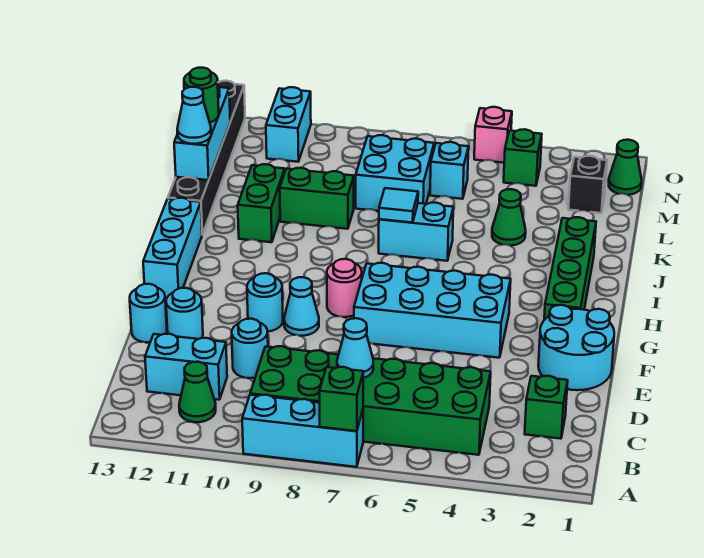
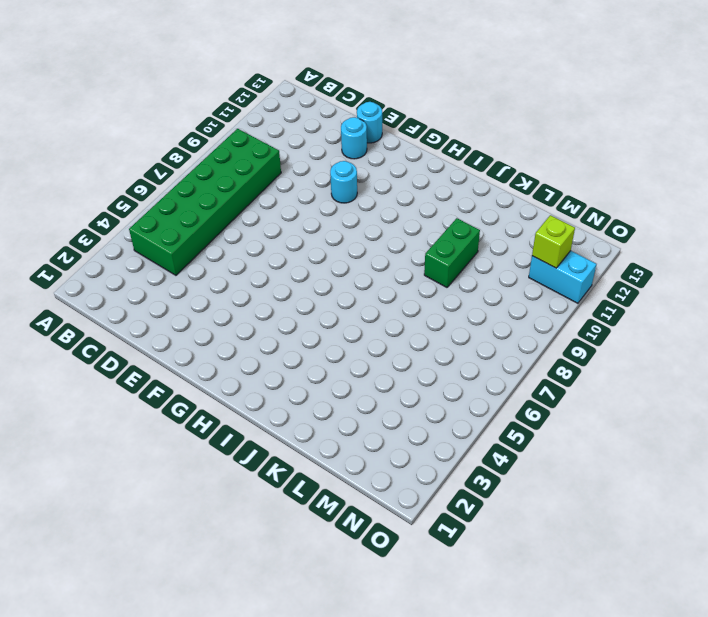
lime brick N11 level 2 -> none
none -> cyan brick A7:A9 level 1
none -> green cone B11 level 1
none -> green brick C2 level 1
none -> cyan brick C11:C12 level 1

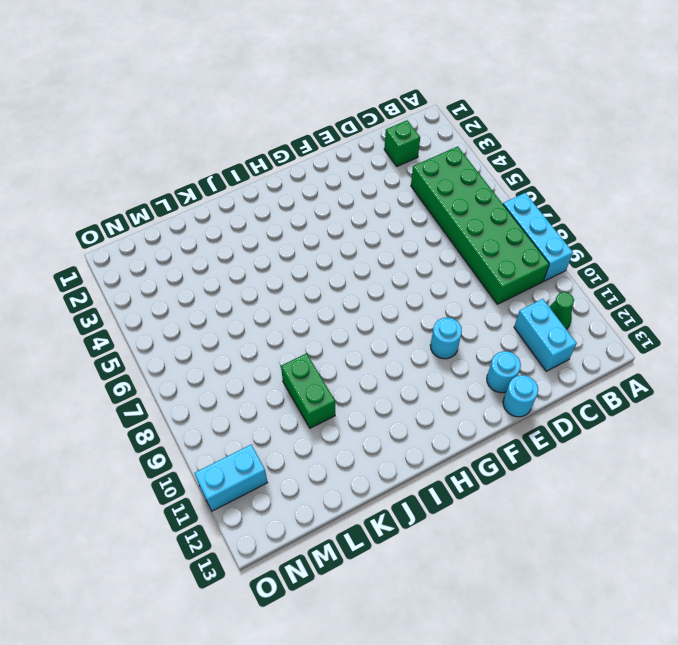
none -> cyan round brick D10 level 1
none -> cyan round brick E1:F2 level 1
none -> cyan brick F4:G7 level 1
none -> cyan cone F9 level 1

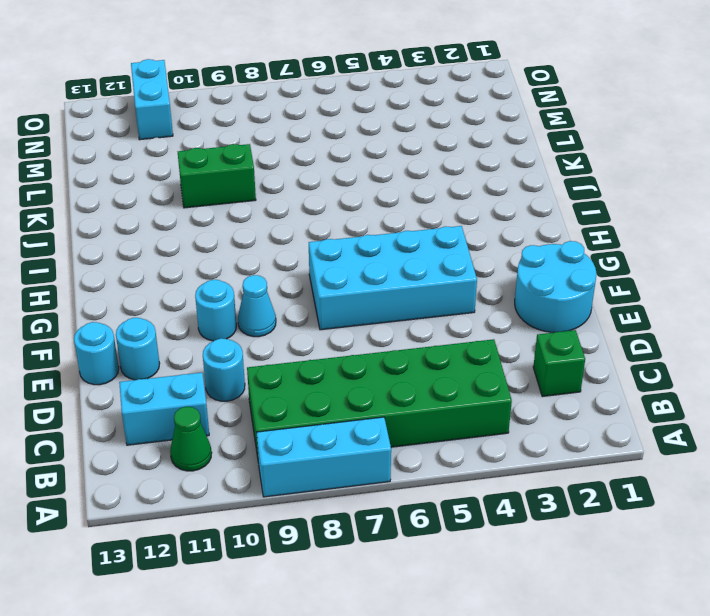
none -> green brick G2:J2 level 1
none -> pink round brick G8 level 1
none -> cyan brick G13:I13 level 1
none -> cyan brick J6:J7 level 1

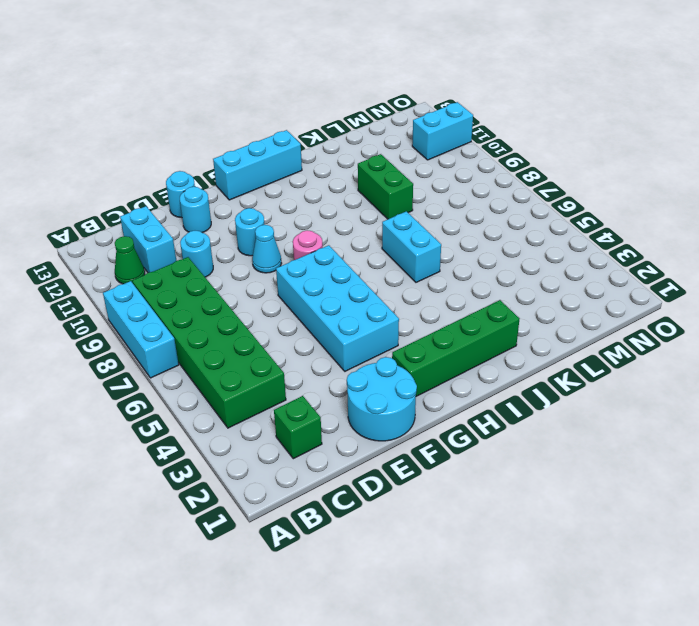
none -> green brick J11:K11 level 1
none -> black brick J13:O13 level 1
none -> green cone K4 level 1
none -> cyan brick L7:M8 level 1

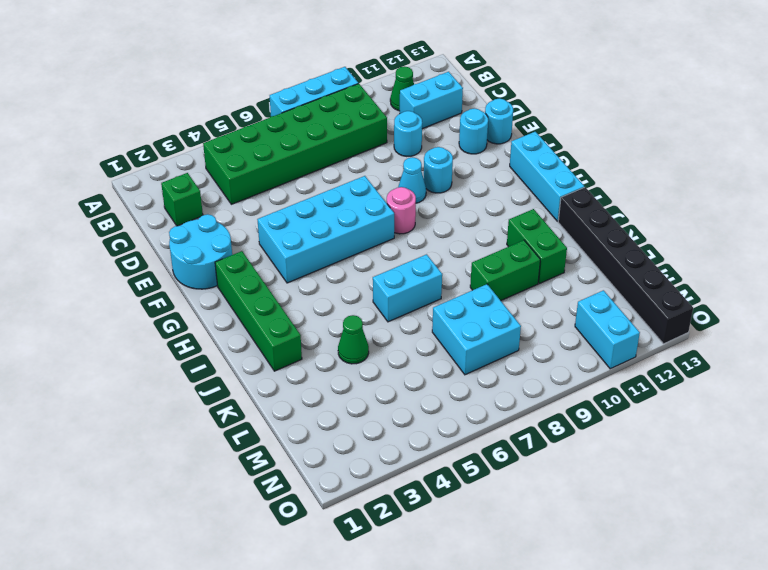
none -> black brick M2 level 1
none -> cyan brick M6 level 1
none -> green cone N1 level 1
none -> green brick N4 level 1

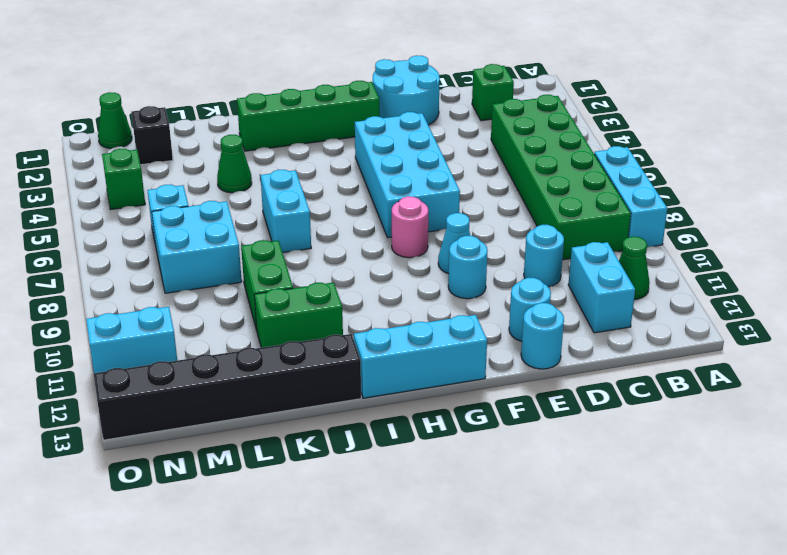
none -> pink brick O5 level 1
none -> green brick A7 level 2
none -> cyan cone C7 level 2
none -> cyan tile J7 level 2

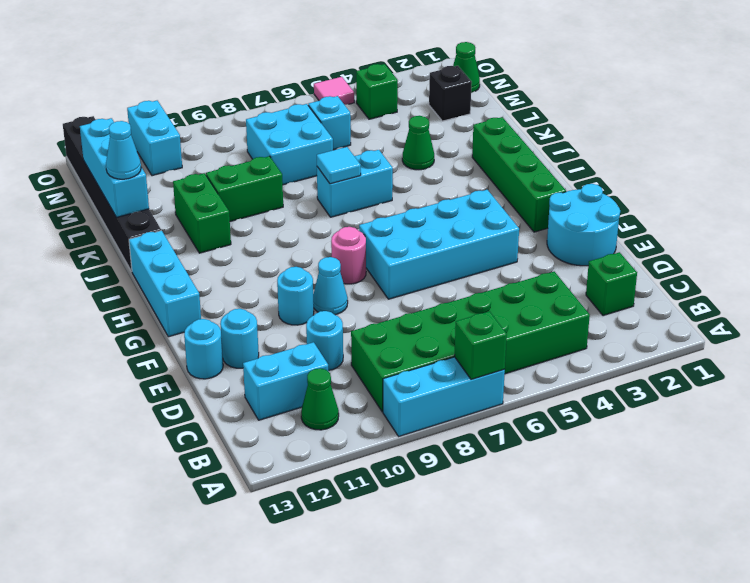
pink tile O5 level 1 -> pink brick O5 level 1
none -> cyan cone C7 level 2
none -> green round brick L13 level 3

